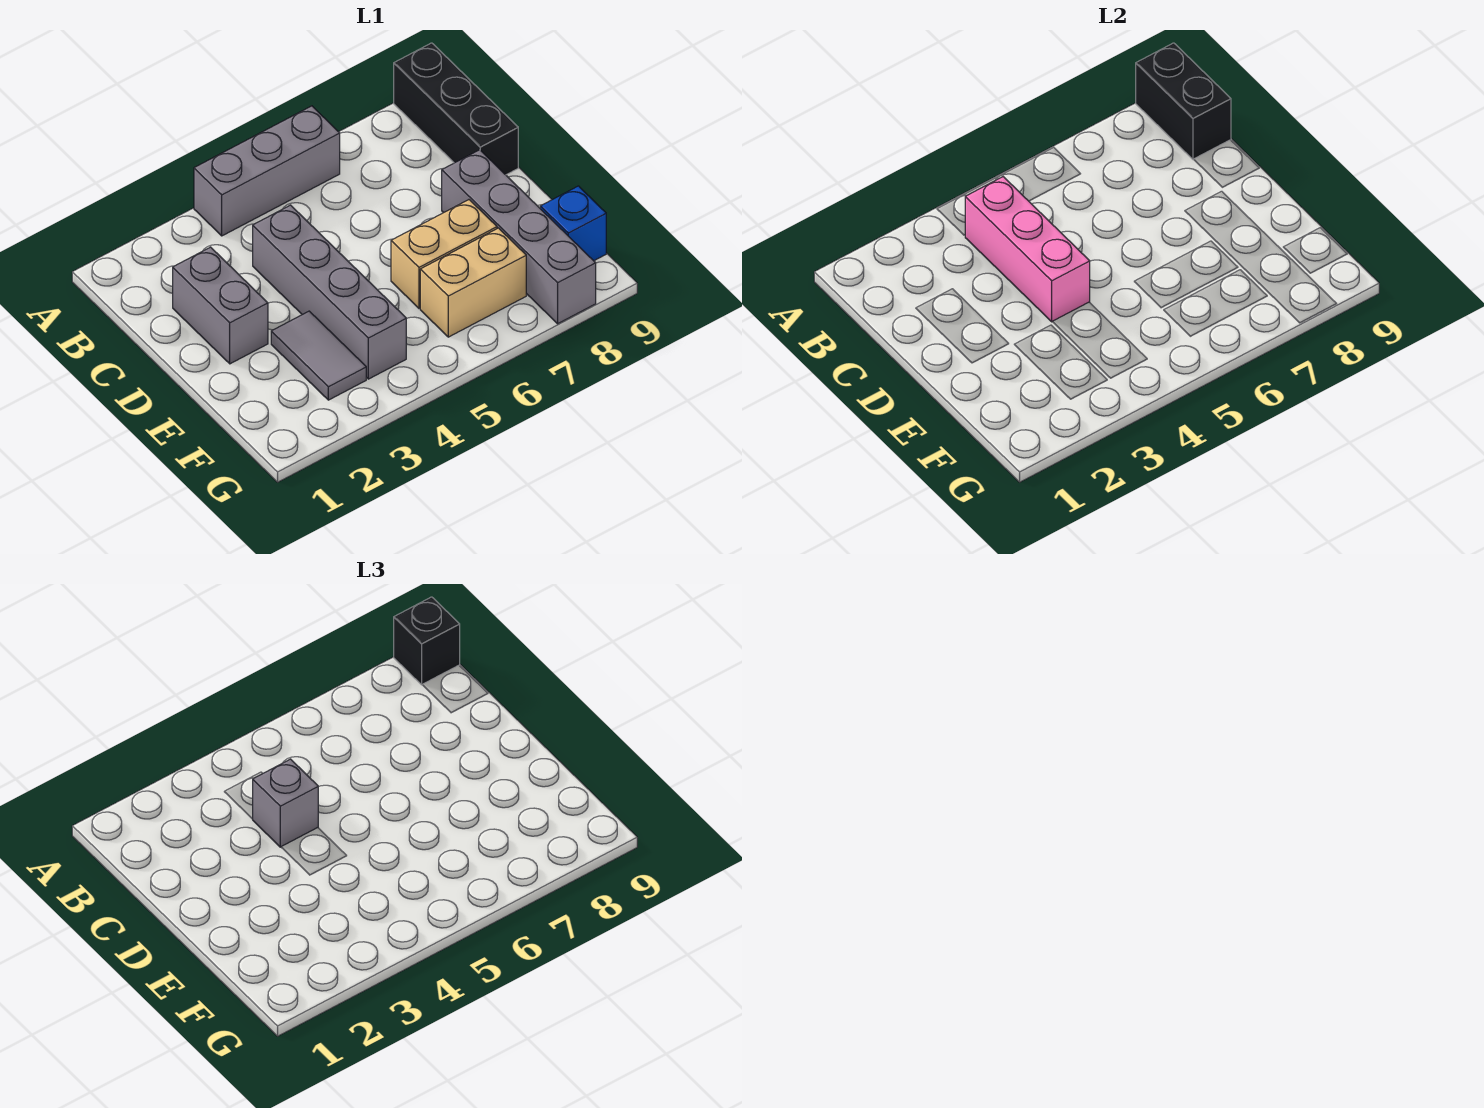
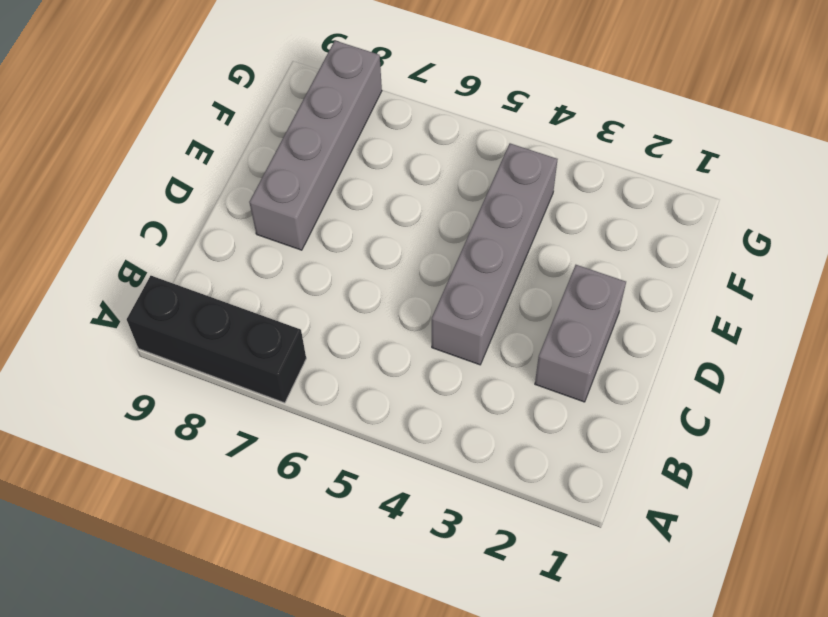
black brick A7:A9 level 1 -> black brick A9:C9 level 1
none -> grey brick A4:A6 level 1
none -> grey tile E3:F3 level 1
none -> tan brick E6:E7 level 1

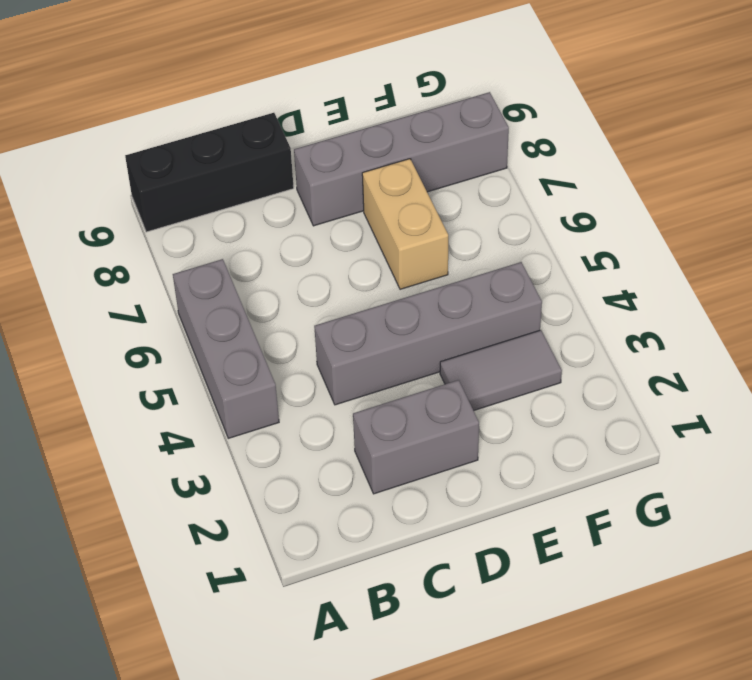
none -> tan brick F6:F7 level 1
none -> blue brick F9 level 1
none -> black brick A9:B9 level 2

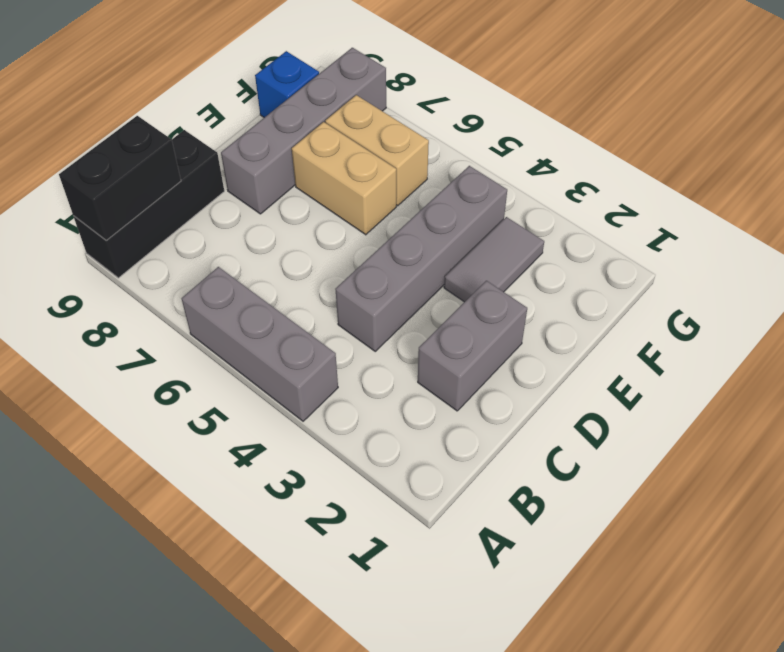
none -> pink brick B4:D4 level 2
none -> black brick A9 level 3
none -> grey brick C4 level 3

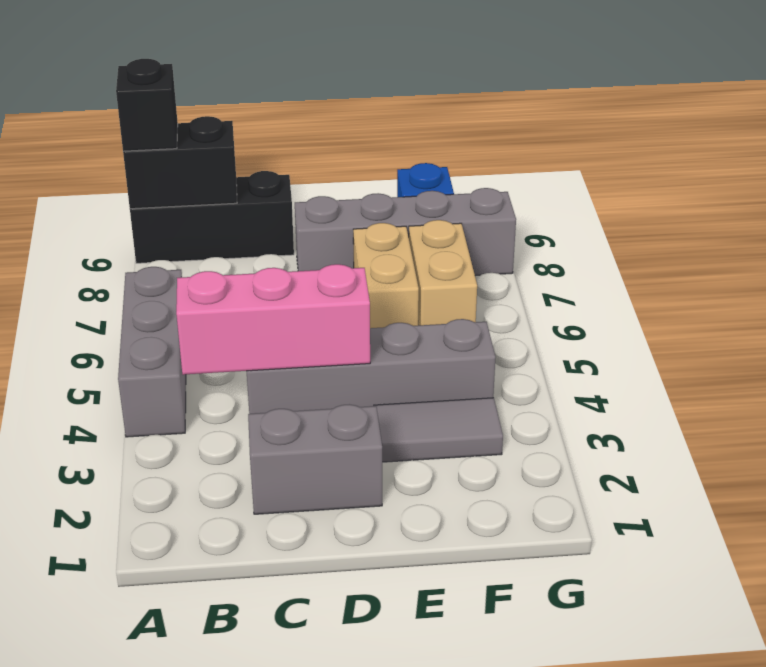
none -> grey brick C4 level 3

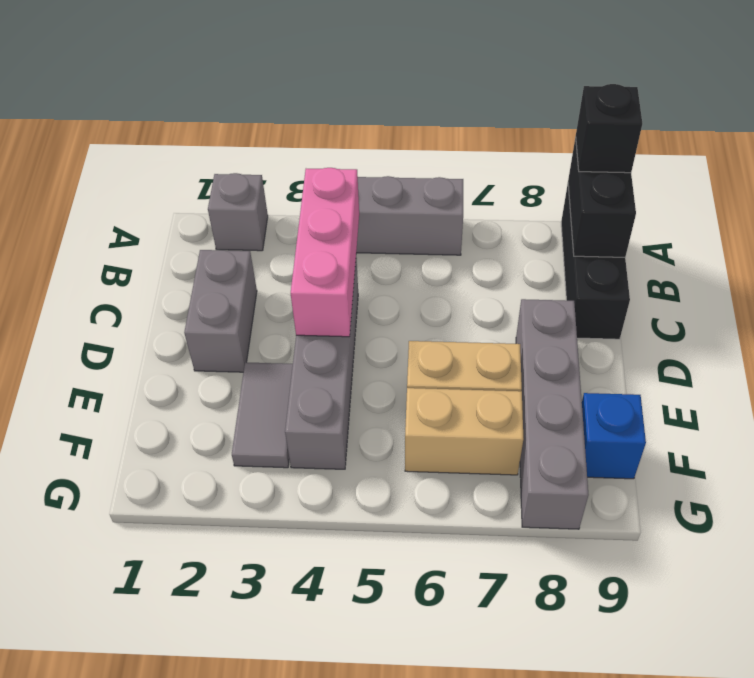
grey brick A2 level 1 -> grey brick C4 level 3

